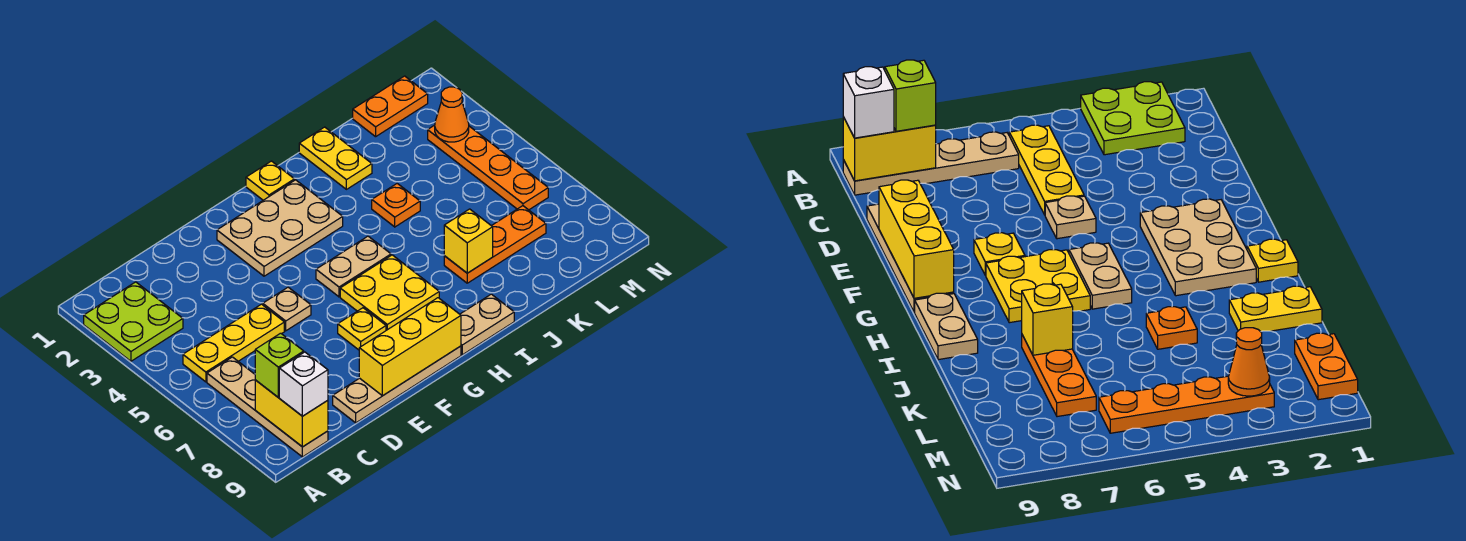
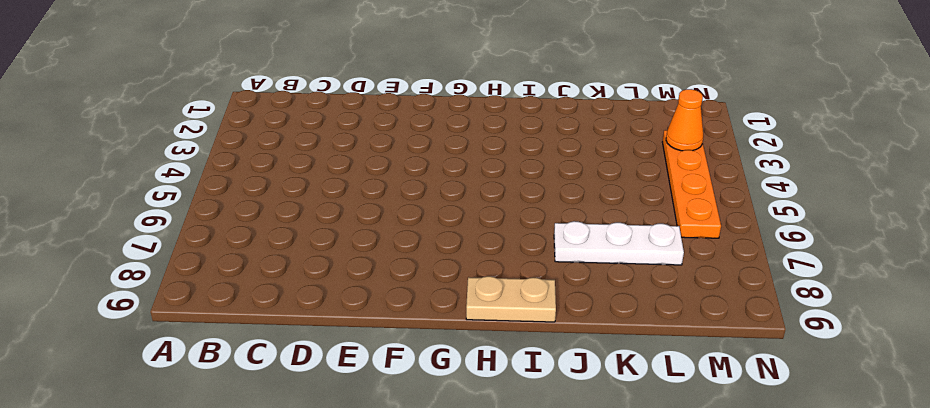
white plate J7:L7 level 1 -> orange plate J7:L7 level 1
none -> lime plate A2:B3 level 1
none -> yellow plate B5:D5 level 1
none -> tan plate B6:B9 level 1

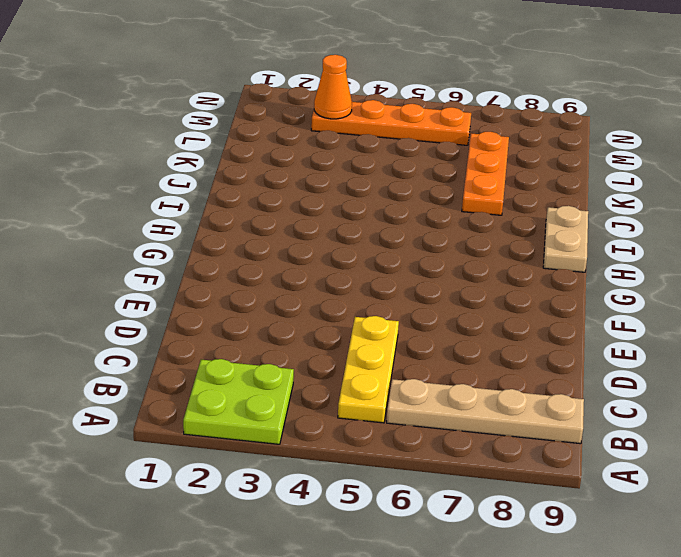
none -> tan plate D9:G9 level 1
none -> tan plate E5 level 1
none -> tan plate F2:H3 level 1

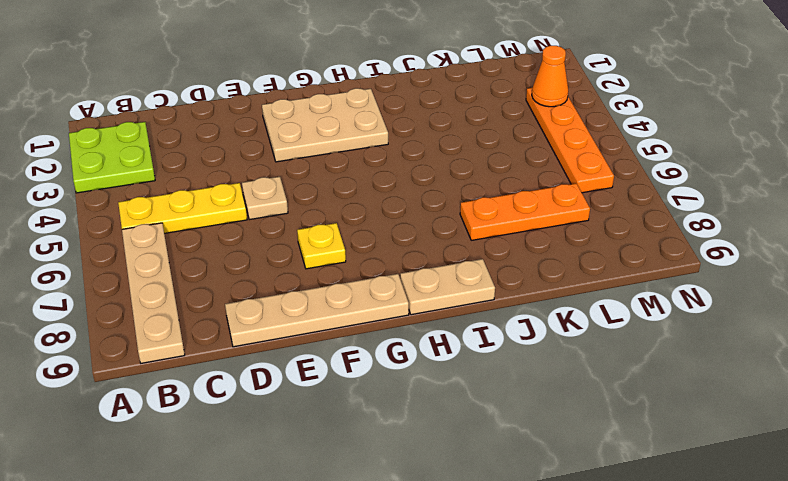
none -> tan plate G5:H5 level 1
none -> yellow plate G6:H7 level 1
none -> yellow plate H1 level 1

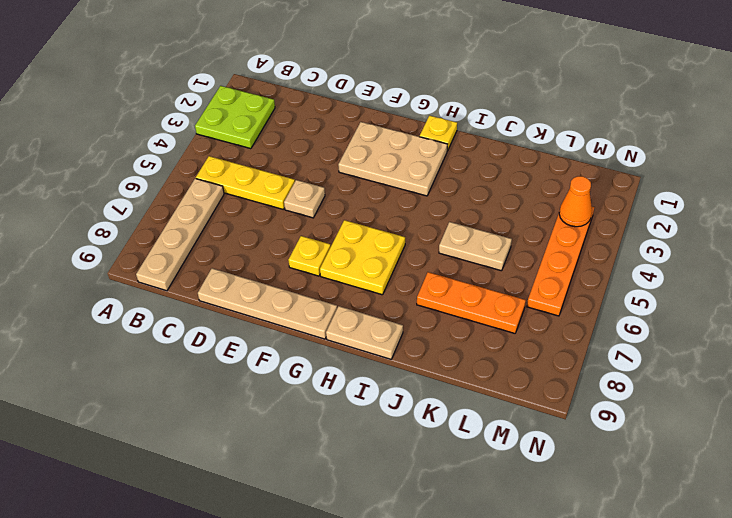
tan plate J5:K5 level 1 -> tan plate G5:H5 level 1
none -> yellow plate J1:J2 level 1
none -> orange plate J4 level 1
none -> orange plate L1:M1 level 1

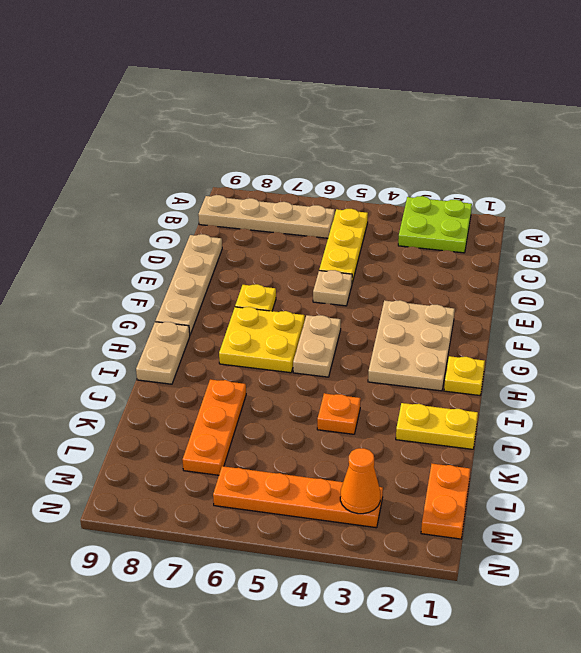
none -> yellow brick B8:B9 level 2
none -> yellow brick E9:G9 level 2
none -> yellow brick J7 level 2

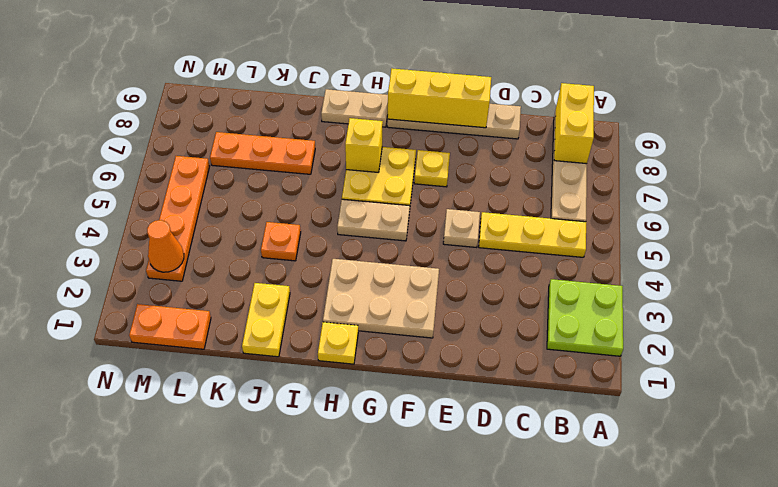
yellow brick H7 level 2 -> yellow brick J7 level 2
none -> lime brick B8 level 3
none -> white brick B9 level 3

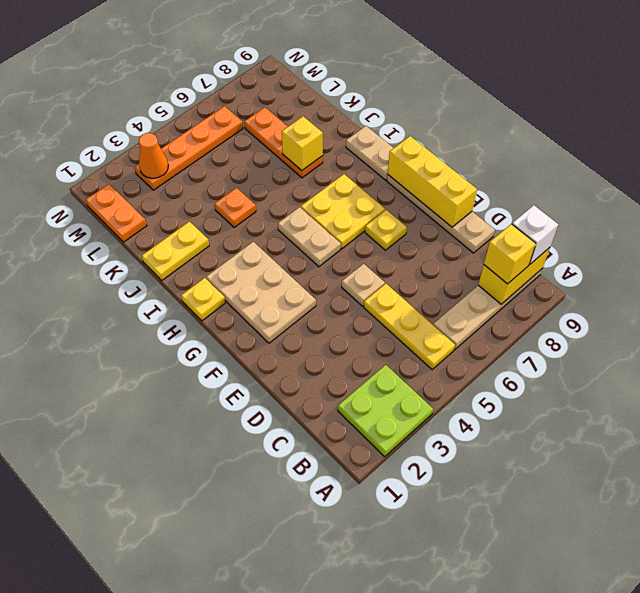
yellow brick B8 level 3 -> lime brick B8 level 3

